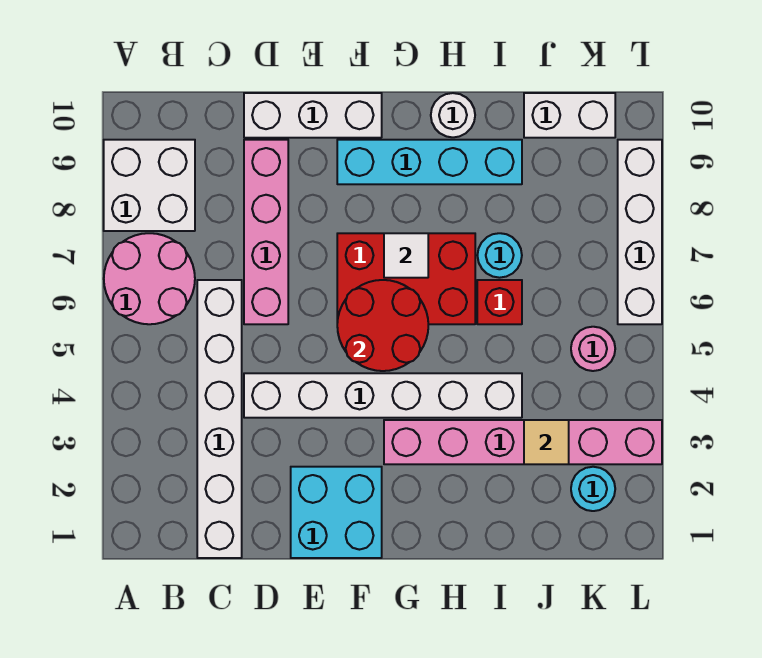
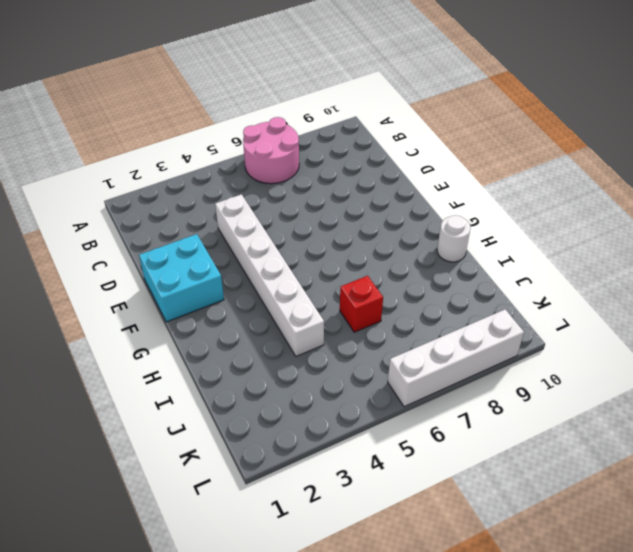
none -> white brick A8:B9 level 1
none -> white brick C1:C6 level 1
none -> pink brick D6:D9 level 1

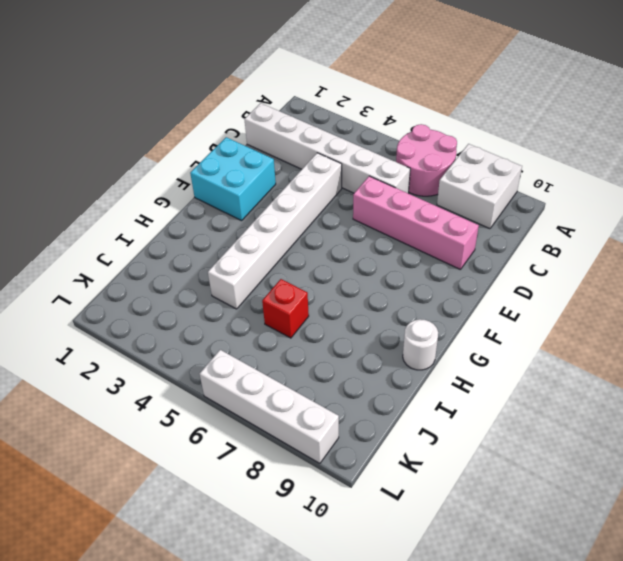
none -> white brick D10:F10 level 1
none -> red brick F6:H7 level 1
none -> cyan brick F9:I9 level 1

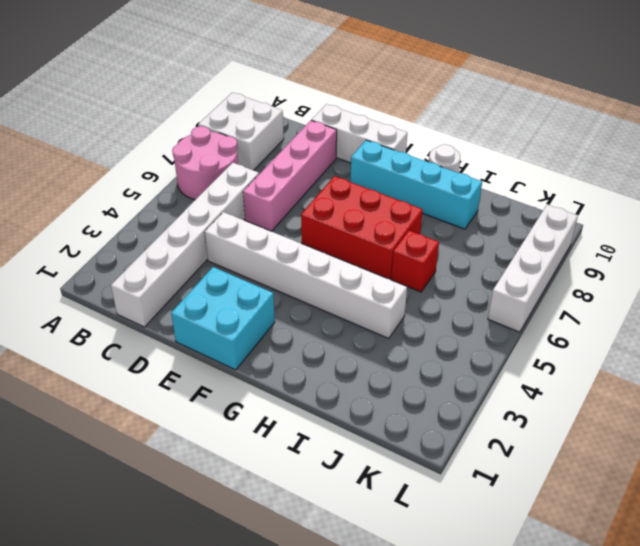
none -> pink brick G3:L3 level 1
none -> cyan round brick I7 level 1
none -> white brick J10:K10 level 1

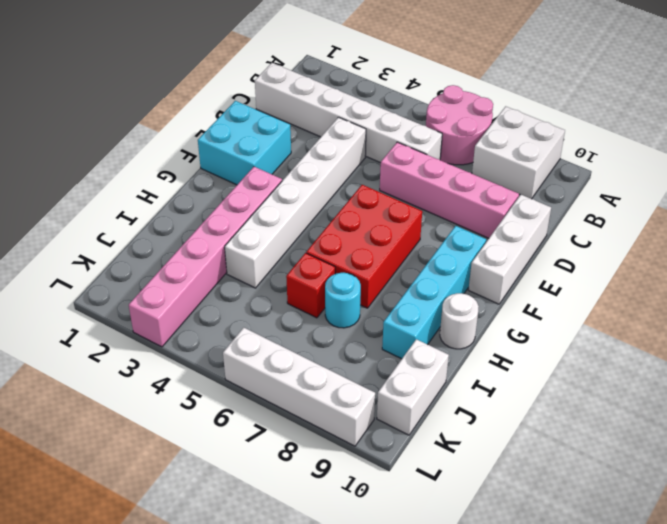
none -> cyan round brick K2 level 1
none -> pink round brick K5 level 1
none -> red round brick F5:G6 level 2

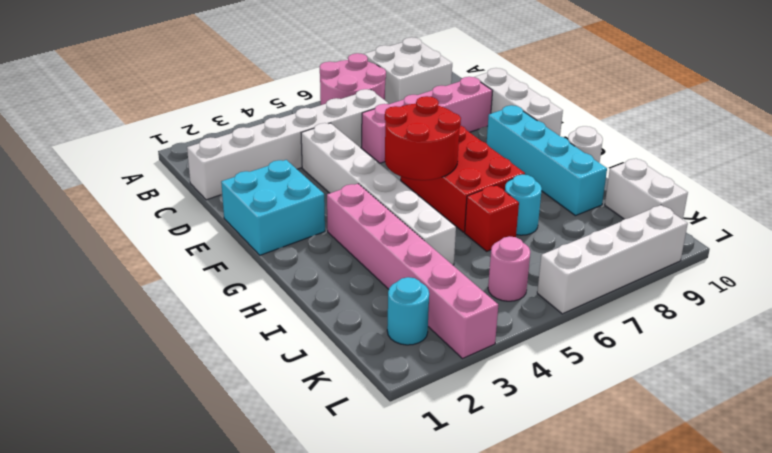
none -> white tile G7 level 2
none -> tan tile J3 level 2

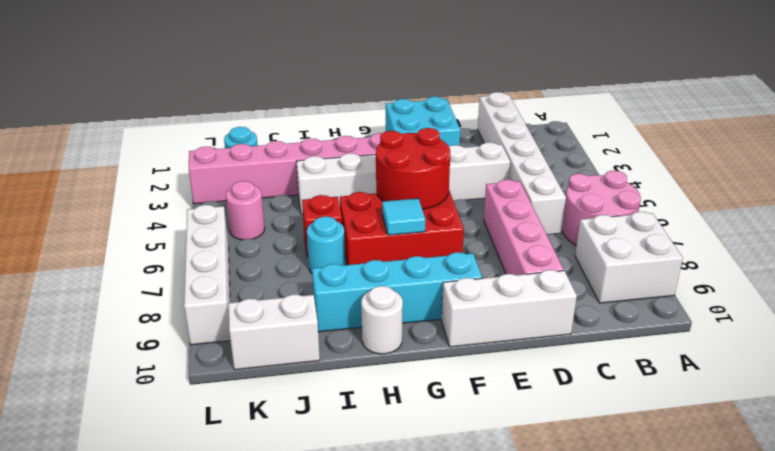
cyan tile G7 level 2 -> white tile G7 level 2
none -> tan tile J3 level 2

